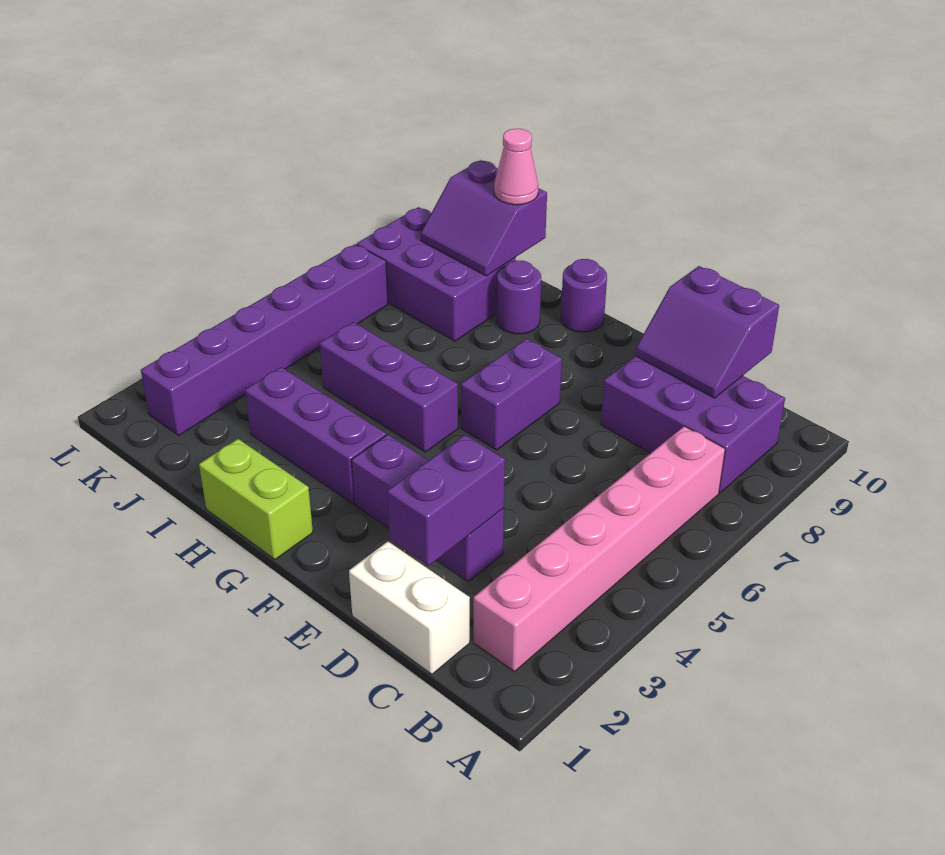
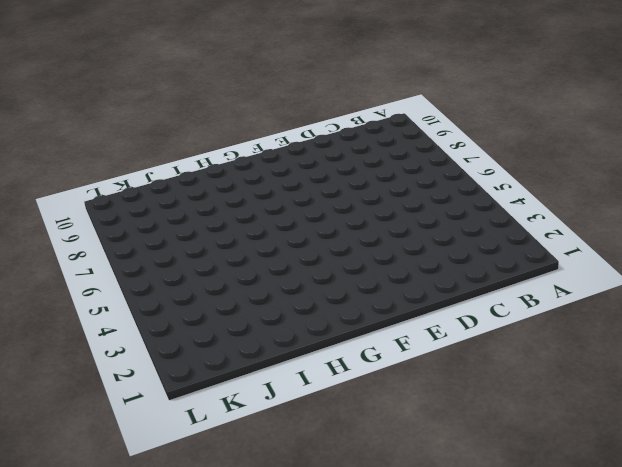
none -> pink brick B2:B7 level 1
none -> purple brick B8:D9 level 1
none -> white brick C1:D1 level 1

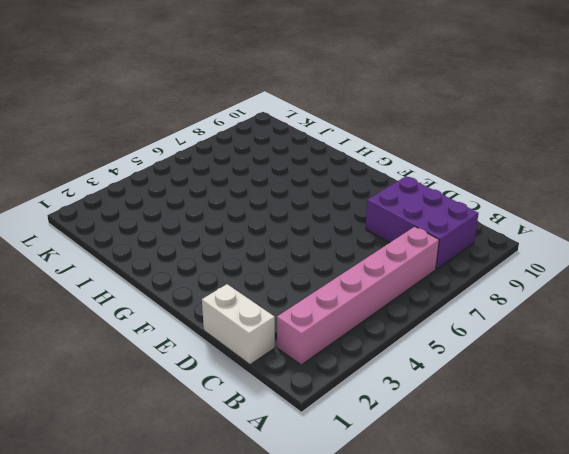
none -> purple brick D3:F3 level 1
none -> purple brick F6:F7 level 1
none -> lime brick G1:H1 level 1

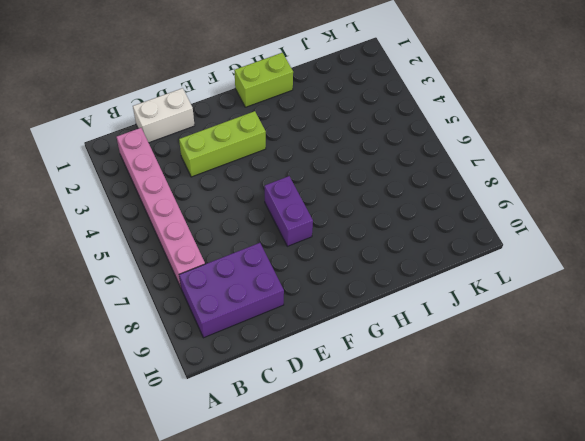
lime brick D3:F3 level 1 -> purple brick D3:F3 level 1
none -> purple brick G3:I3 level 1
none -> purple brick G5:I5 level 1
none -> purple round brick G10 level 1

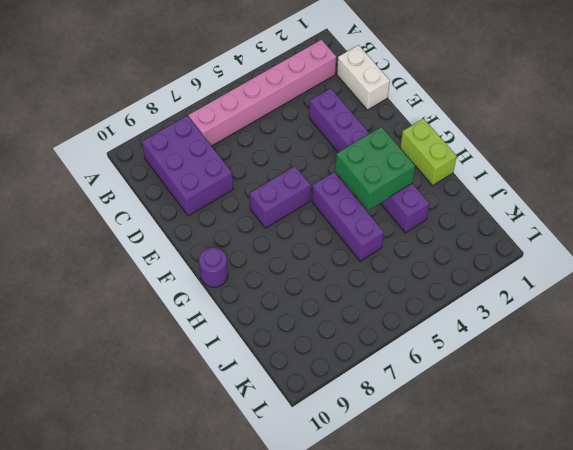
green brick G3:H4 level 2 -> none
none -> purple round brick H9 level 1
none -> purple brick I8:K9 level 1
none -> purple brick K2:K7 level 1

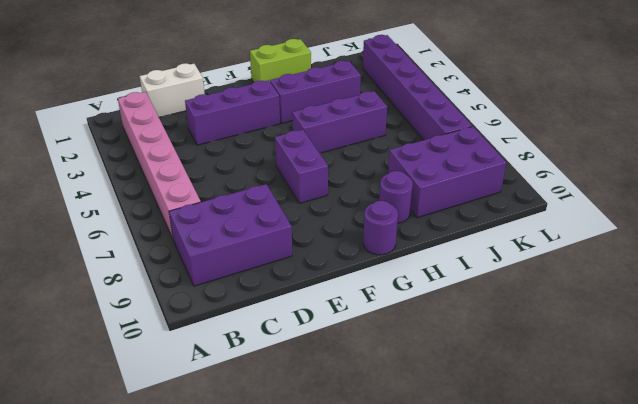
none -> purple slope C9:D10 level 2 top 10
none -> purple brick D2:D3 level 2
none -> purple slope I9:J10 level 2 top 10

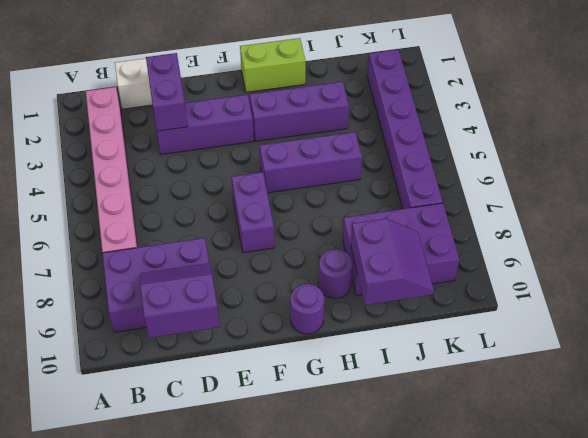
purple slope I9:J10 level 2 top I -> purple slope I9:J10 level 2 top 10
none -> pink cone I10 level 3

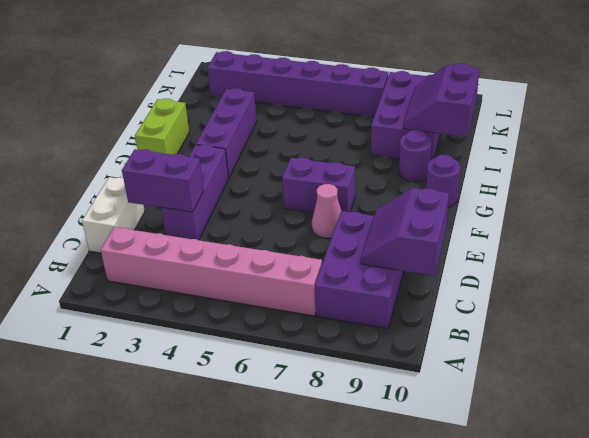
pink cone E7 level 1 -> pink cone I10 level 3
none -> purple brick G5:I5 level 1

